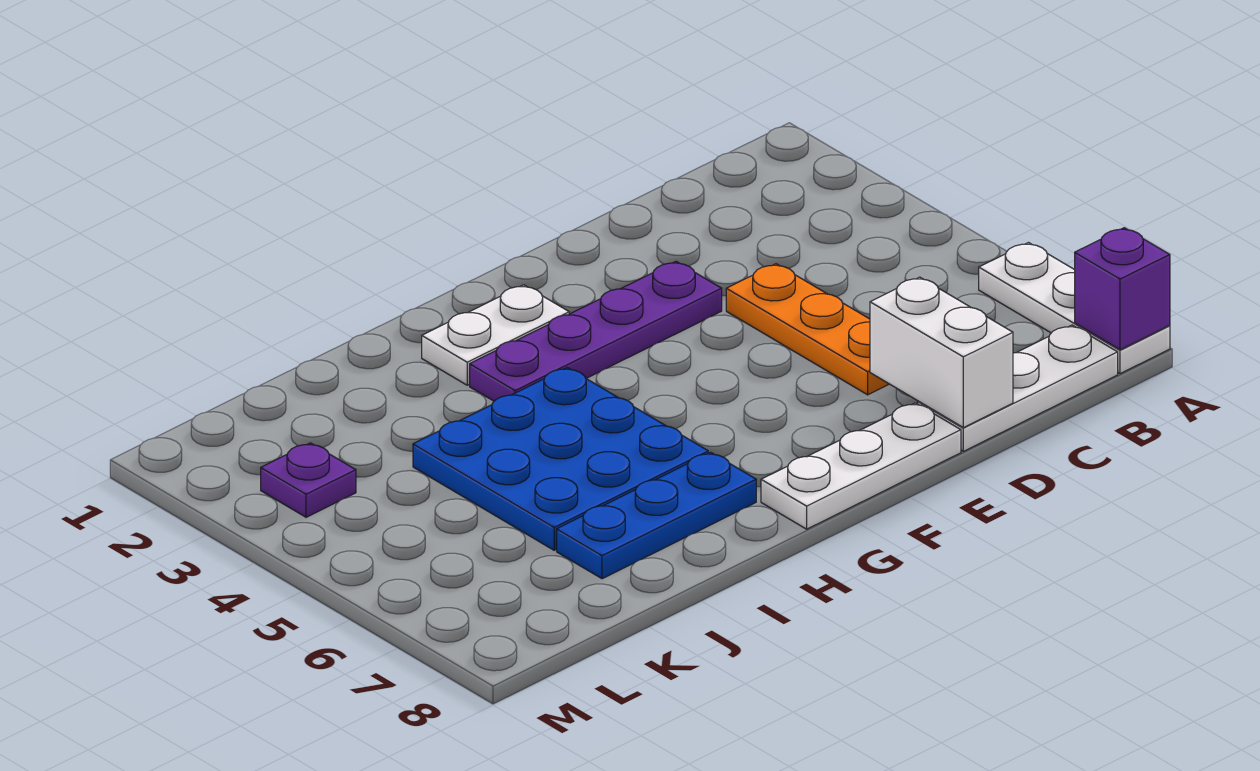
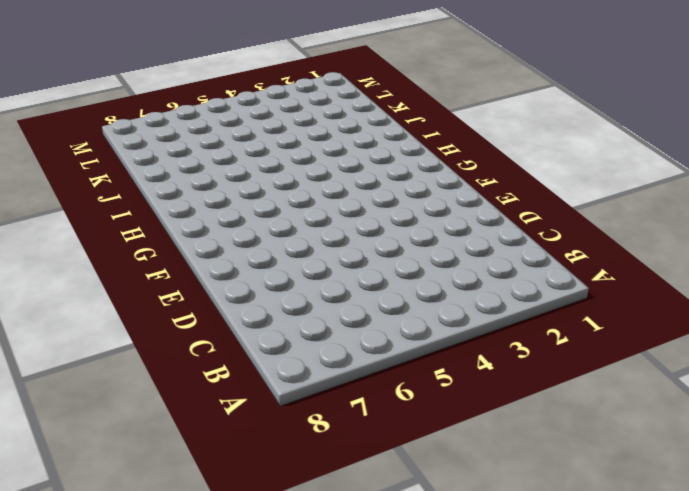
none -> white plate A6:A8 level 1
none -> white plate B8:D8 level 1

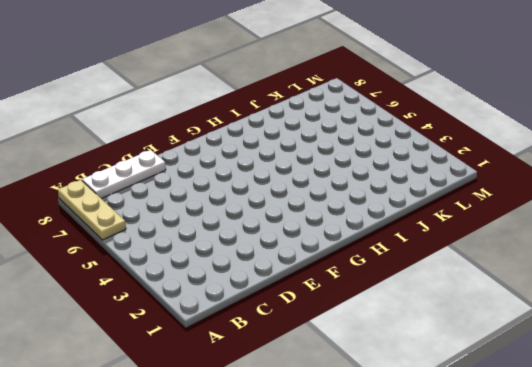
tan plate A6:A8 level 1 -> white plate A6:A8 level 1
none -> orange plate D4:D6 level 1
none -> purple plate E3:H3 level 1

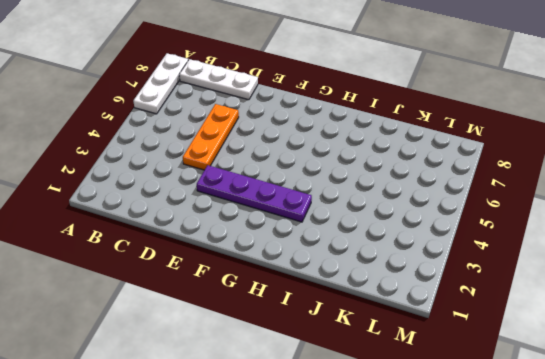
none -> white plate E8:G8 level 1
none -> white plate G2:H2 level 1

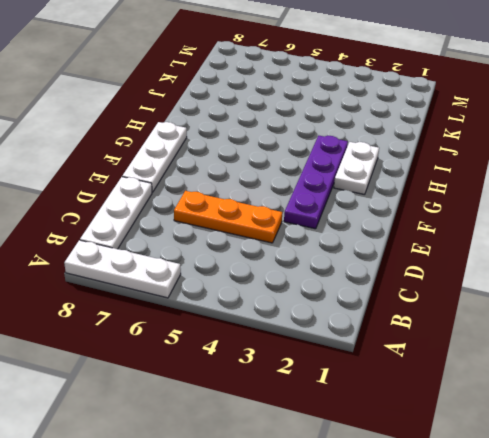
none -> blue plate H4:J6 level 1
none -> blue plate H7:J7 level 1

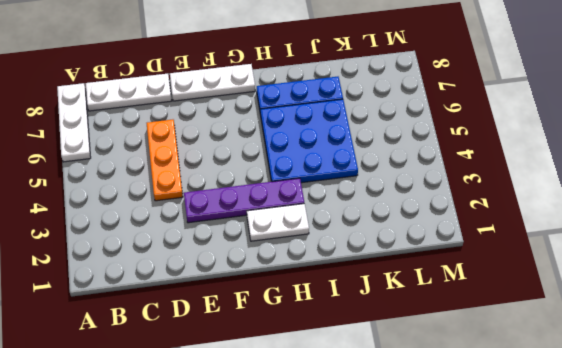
none -> purple plate L3 level 1
none -> purple brick A8 level 2

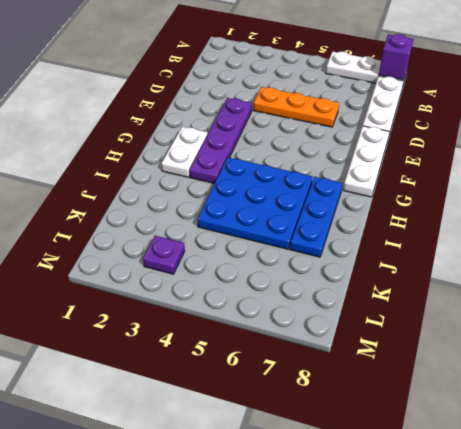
none -> white brick D7:D8 level 2

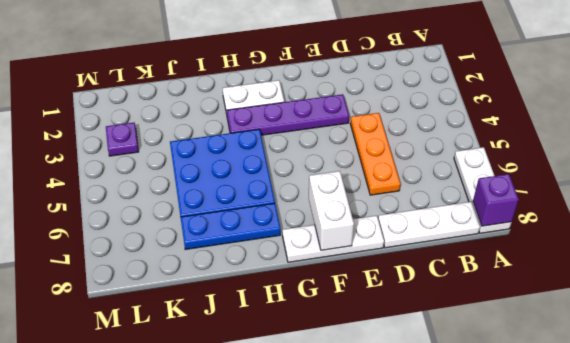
white brick F7:F8 level 2 -> white brick D7:D8 level 2

